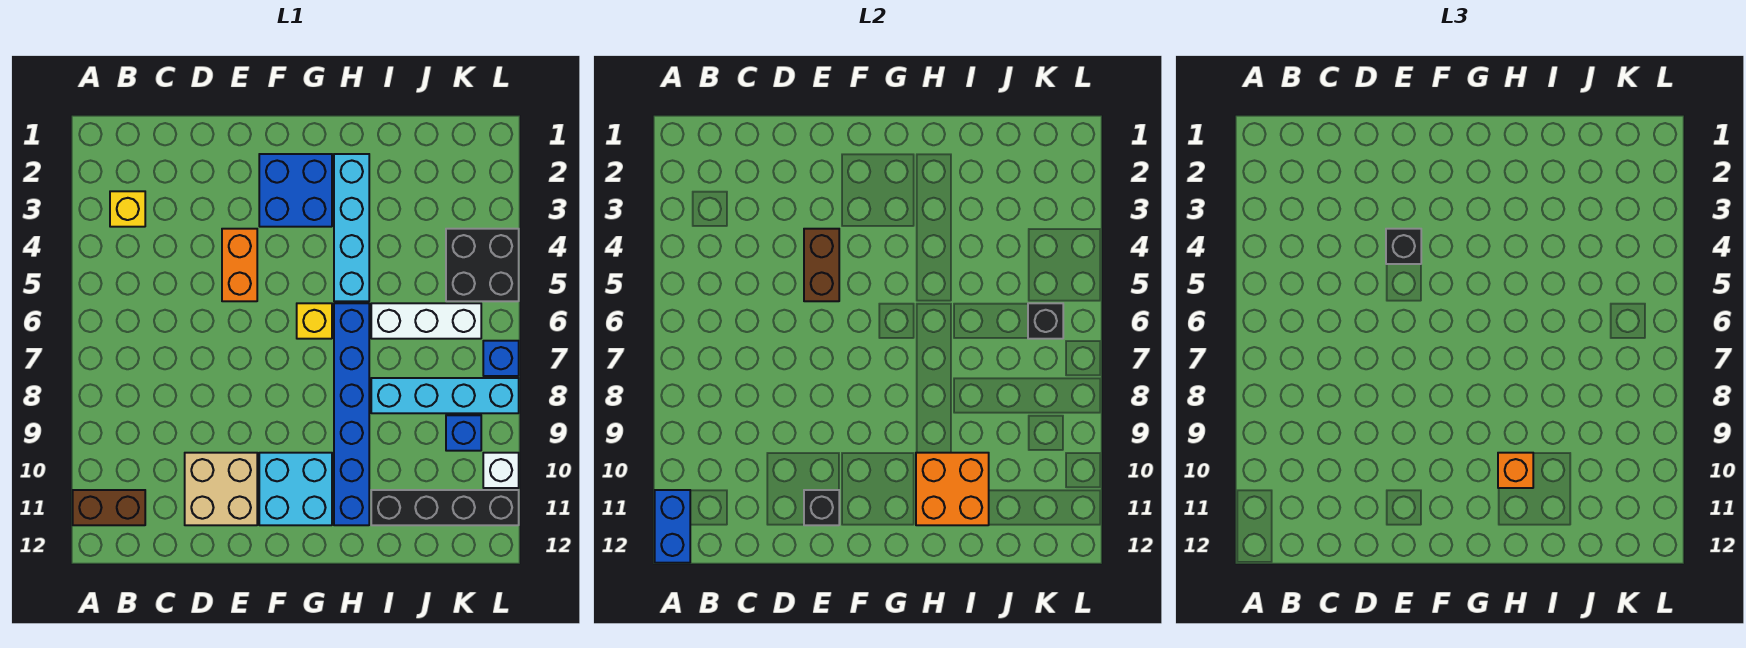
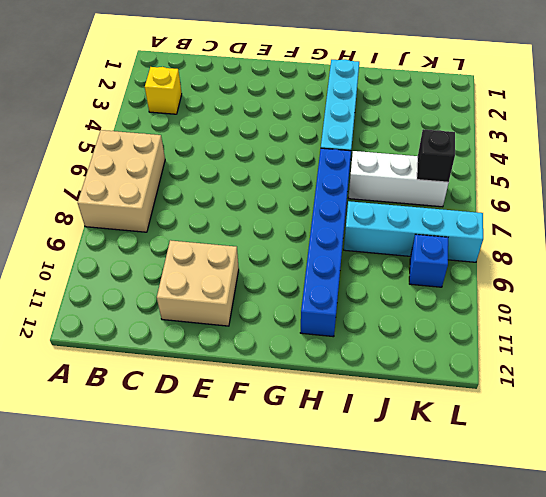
tan brick A6:B8 level 1 -> none
none -> brown brick A11:B11 level 1
none -> orange brick E4:E5 level 1
none -> blue brick F2:G3 level 1

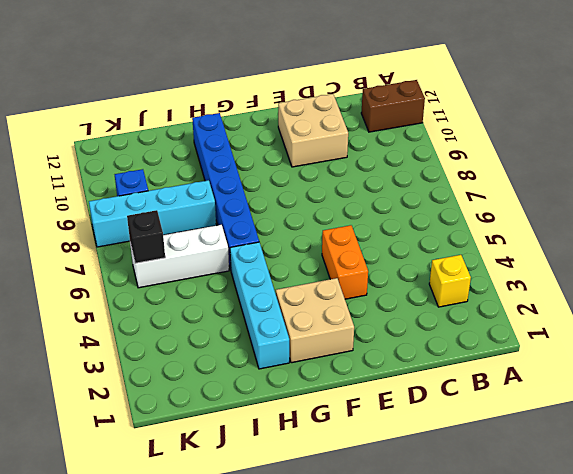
tan brick F2:G3 level 1 -> blue brick F2:G3 level 1
none -> cyan brick F10:G11 level 1
none -> yellow brick G6 level 1
none -> black brick I11:L11 level 1

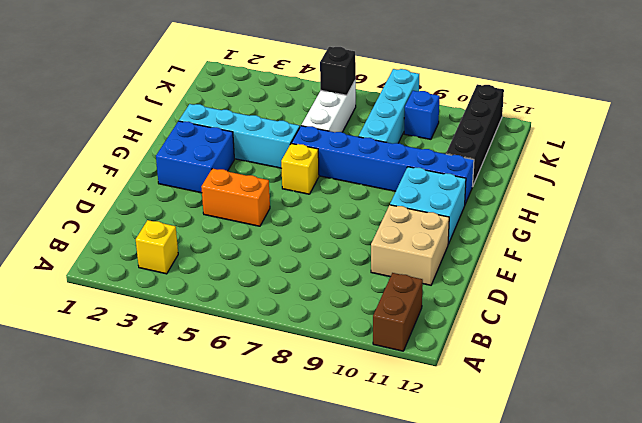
none -> black brick K4:L5 level 1
none -> blue brick L7 level 1
none -> white brick L10 level 1

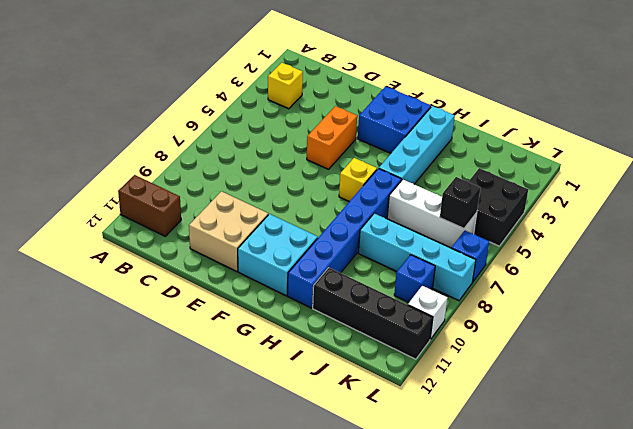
none -> blue brick A11:A12 level 2
none -> brown brick E4:E5 level 2
none -> black brick E11 level 2

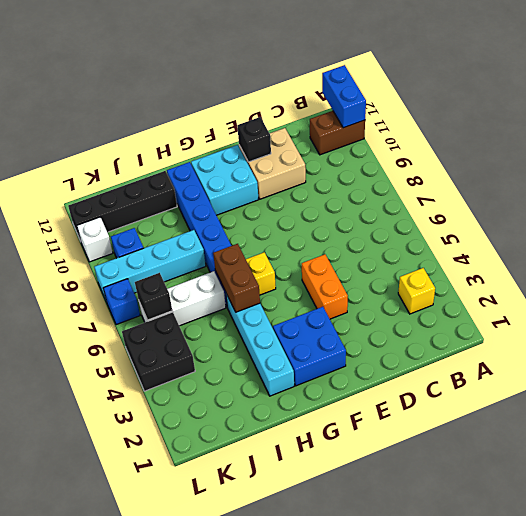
brown brick H5:H6 level 2 -> brown brick E4:E5 level 2
none -> orange brick H10:I11 level 2
none -> black brick E4 level 3
none -> orange brick H10 level 3

